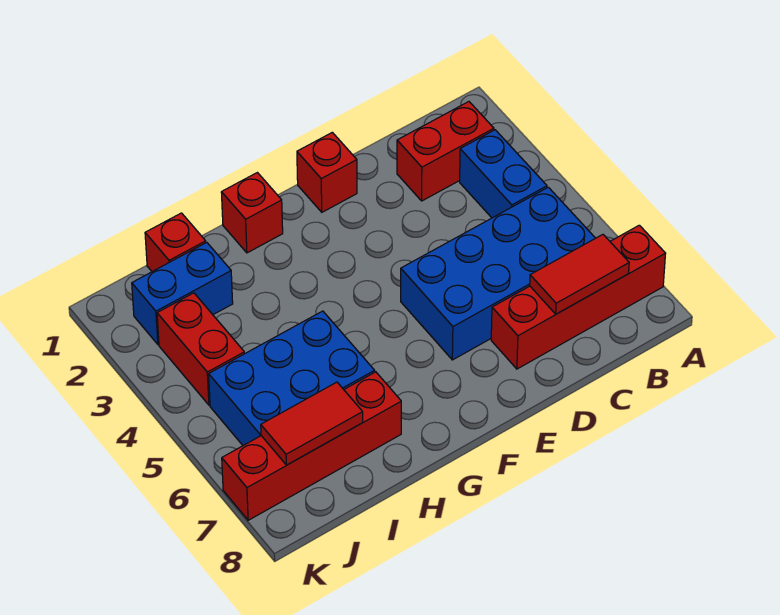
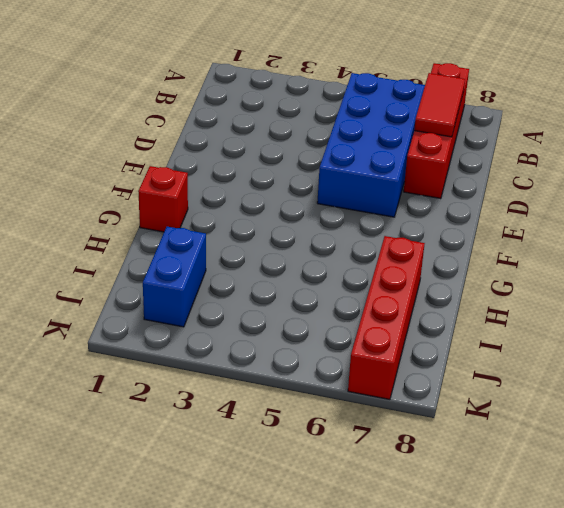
none -> red brick B2:C2 level 1
none -> blue brick B3:B4 level 1
none -> red brick E1 level 1

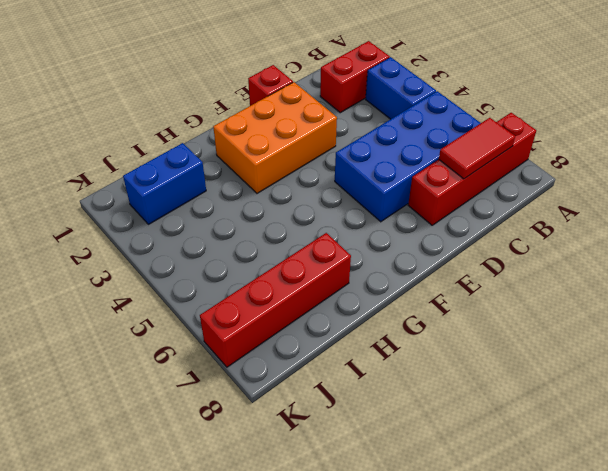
orange brick E2:G3 level 1 -> none
none -> red brick G1 level 1
none -> blue brick H5:J6 level 1
none -> red brick I1 level 1

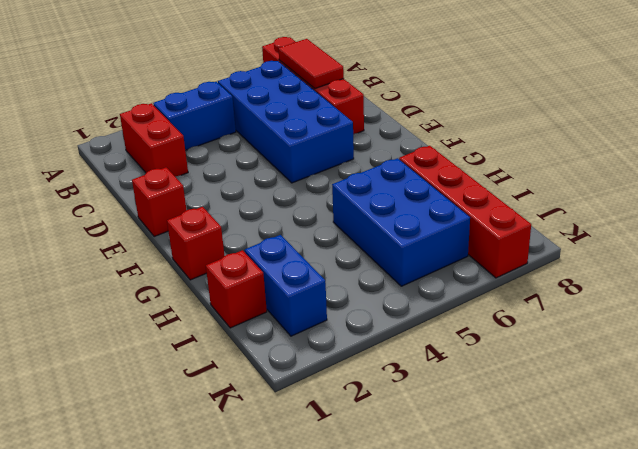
none -> red brick J3:J4 level 1
none -> red tile I7:J7 level 2

